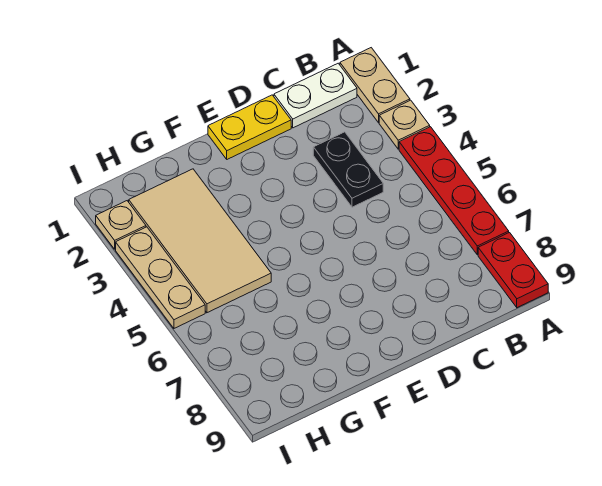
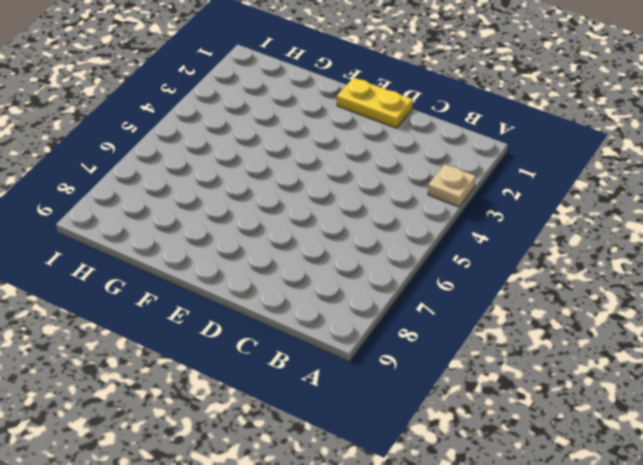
none -> tan plate A1:A2 level 1
none -> red plate A4:A7 level 1

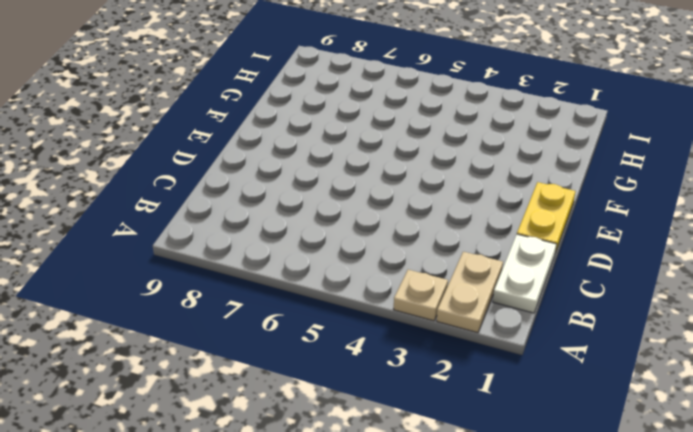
tan plate A2:B2 level 1 -> tan plate A1:A2 level 1
none -> red plate A4:A7 level 1
none -> red plate A8:A9 level 1

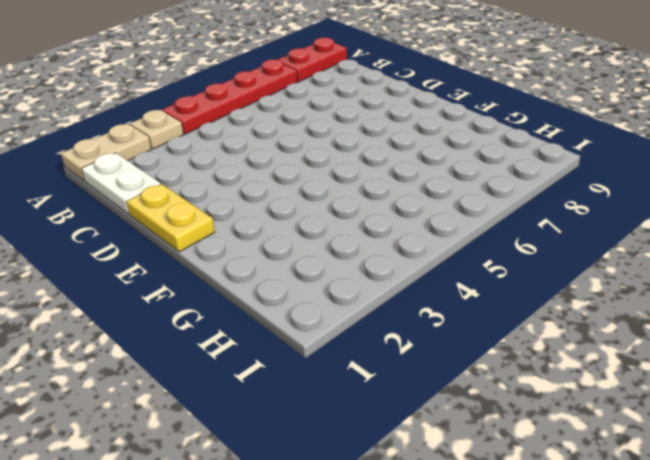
none -> black plate C3:C4 level 1
none -> tan tile G2:H5 level 1

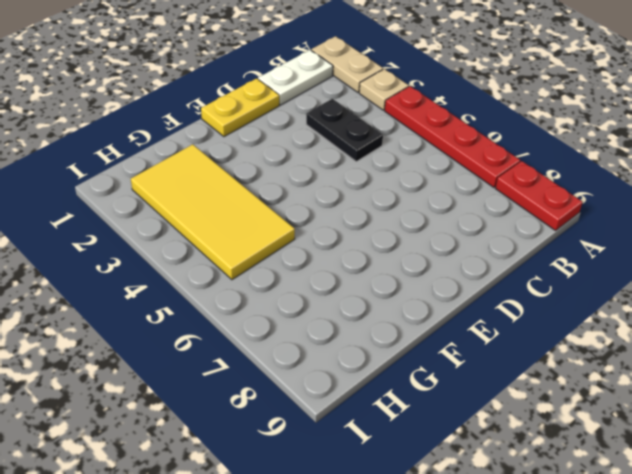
yellow tile G2:H5 level 1 -> tan tile G2:H5 level 1
none -> tan plate I2 level 1
none -> tan plate I3:I5 level 1

